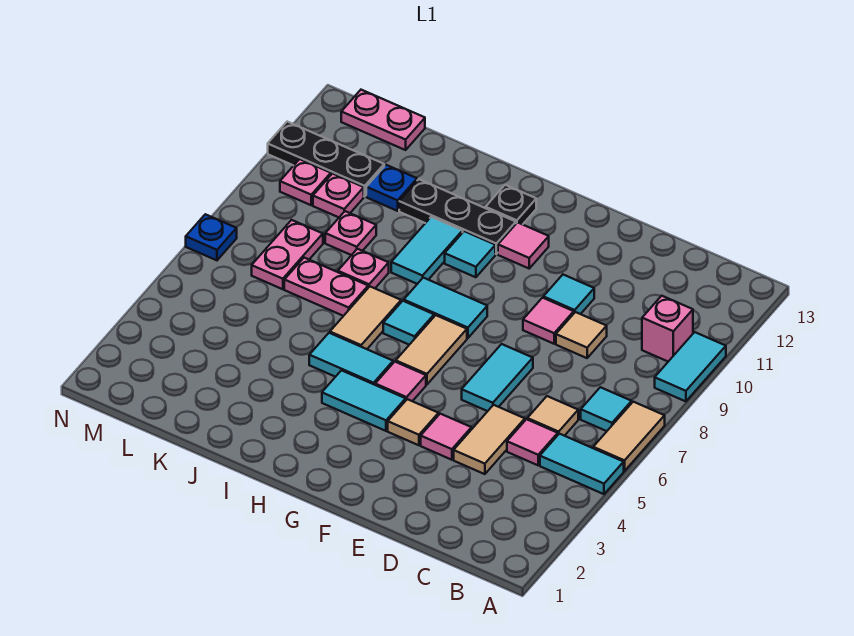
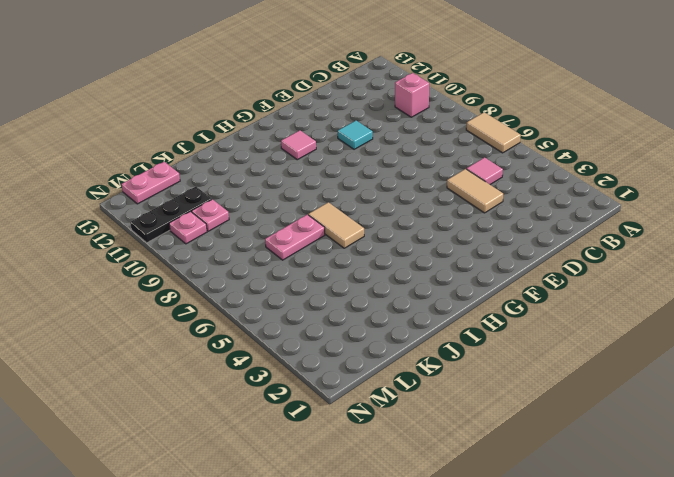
none -> cyan tile A5:B5 level 1
none -> cyan tile A9:A10 level 1
none -> cyan tile B7 level 1
none -> tan tile C6 level 1

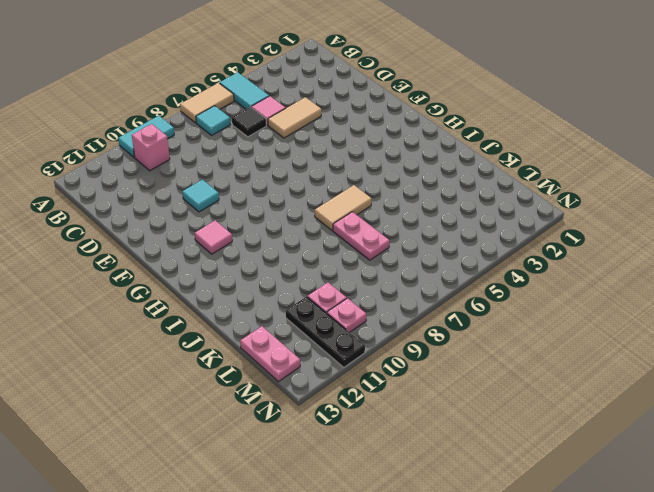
black tile C6 level 1 -> tan tile C6 level 1
none -> tan tile D9 level 1
none -> pink tile E4 level 1
none -> cyan tile E6:E7 level 1
none -> pink tile E9 level 1

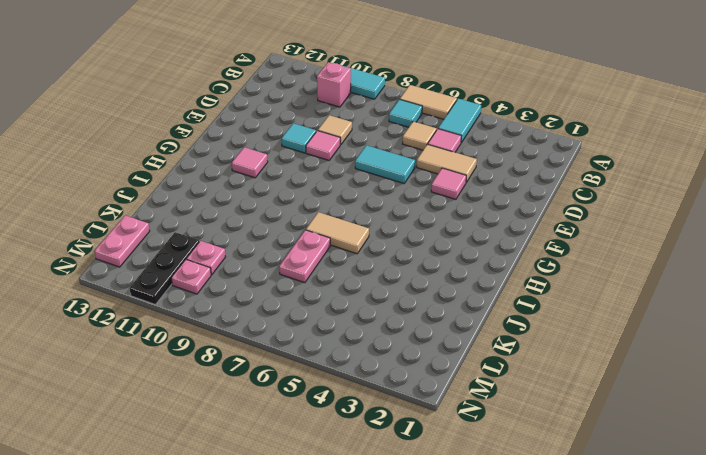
none -> tan tile F4 level 1
none -> cyan tile G4:H4 level 1
none -> pink tile G5 level 1
none -> tan tile G6:G7 level 1

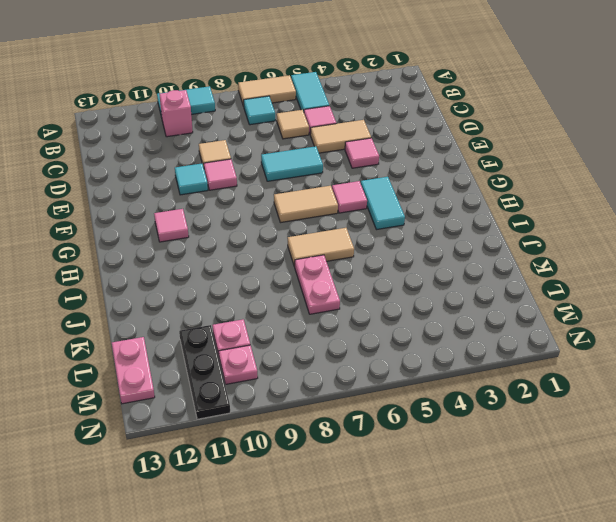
none -> tan tile F4 level 1
none -> cyan tile G8:H8 level 1
none -> cyan tile H5:I5 level 1
none -> cyan tile H7 level 1

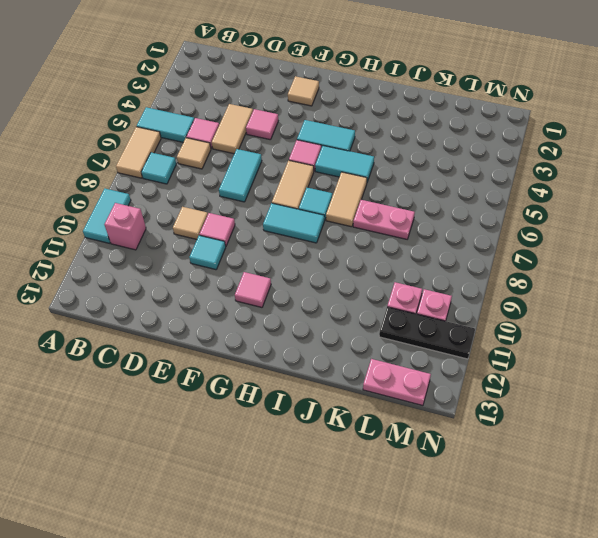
tan tile F2 level 1 -> tan tile F4 level 1
none -> cyan tile H10 level 1
none -> black plate H11:J11 level 1
none -> black plate H12 level 1
none -> cyan tile I9:I10 level 1

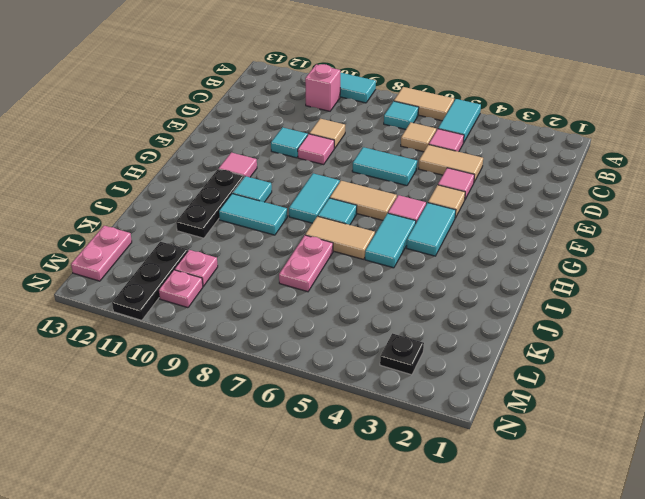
black plate M3 level 1 -> black plate H12 level 1
none -> pink plate J8 level 1
none -> pink plate K9 level 1
none -> blue plate K11 level 1
none -> pink plate L7:L8 level 1

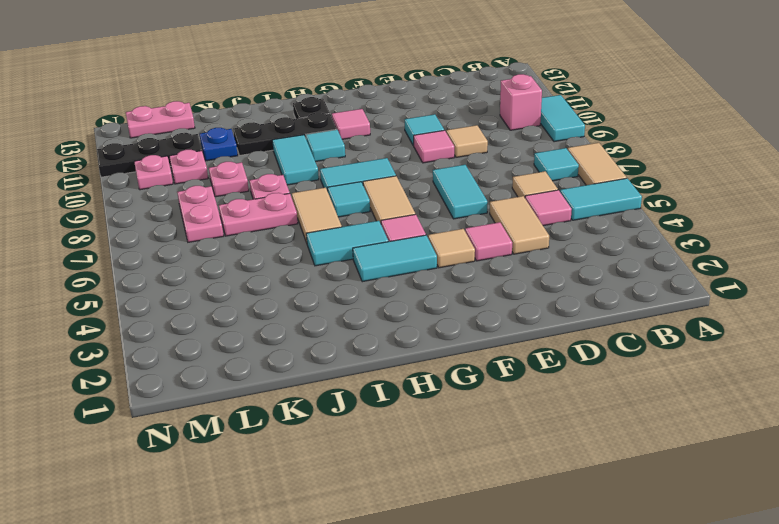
none -> blue plate N7 level 1

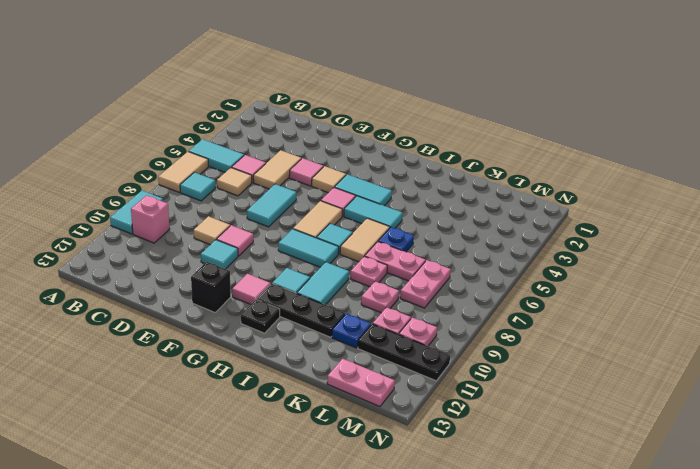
black brick F12 level 1 -> none
blue plate J6 level 1 -> blue plate N7 level 1

